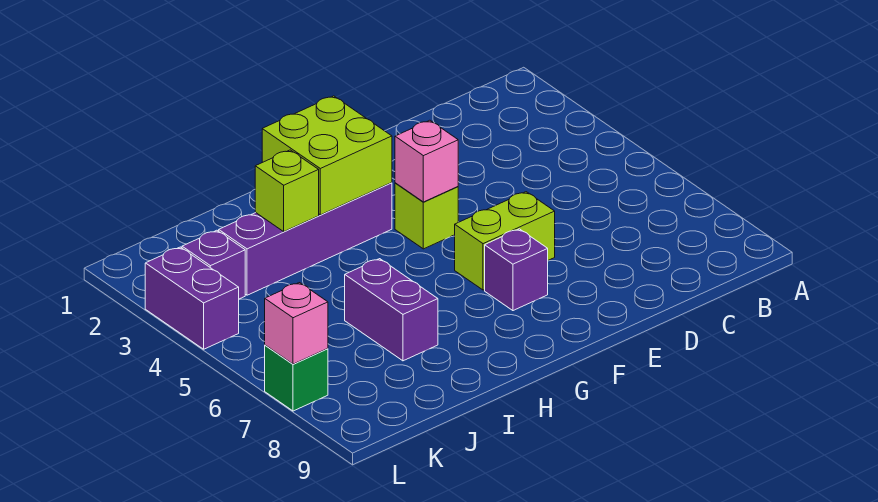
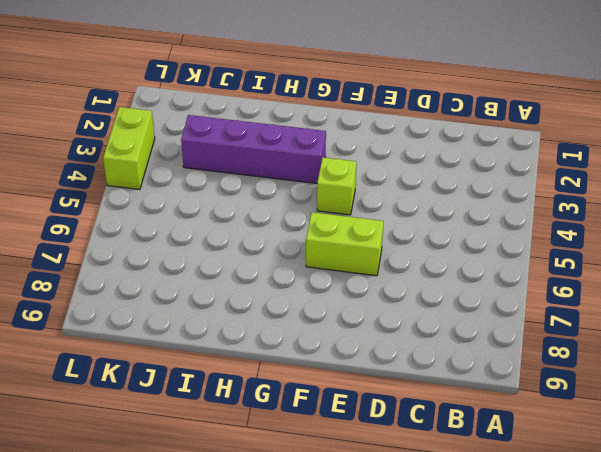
lime brick L3:L4 level 1 -> purple brick L3:L4 level 1
none -> purple brick F7 level 1
none -> purple brick I6:I7 level 1
none -> purple brick K3 level 1

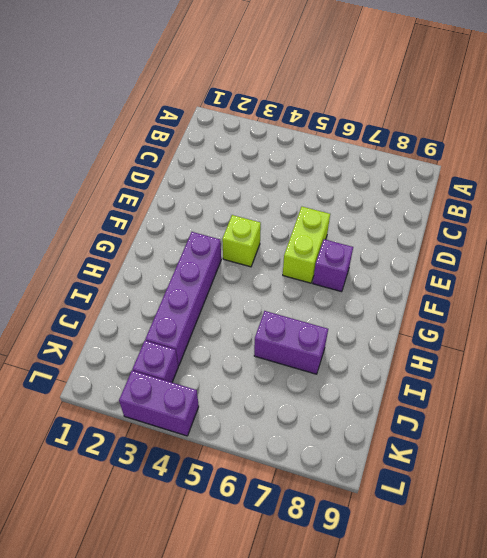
none -> green brick L7 level 1
none -> pink brick F4 level 2
none -> lime brick G2:H3 level 2

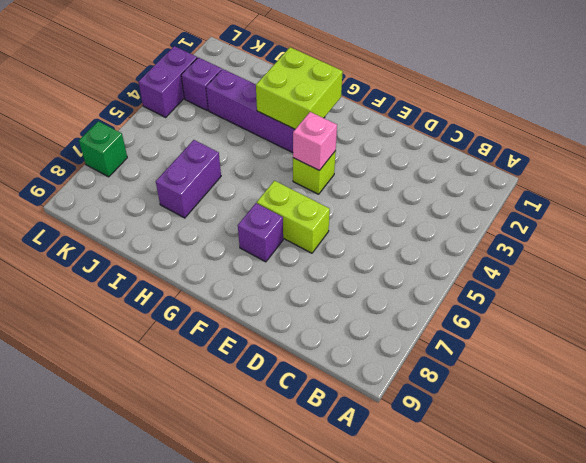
none -> lime brick I3 level 2
none -> pink brick L7 level 2

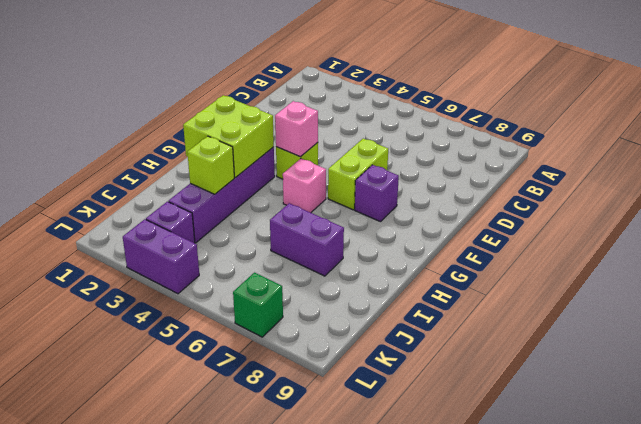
pink brick G5 level 1 -> pink brick L7 level 2

